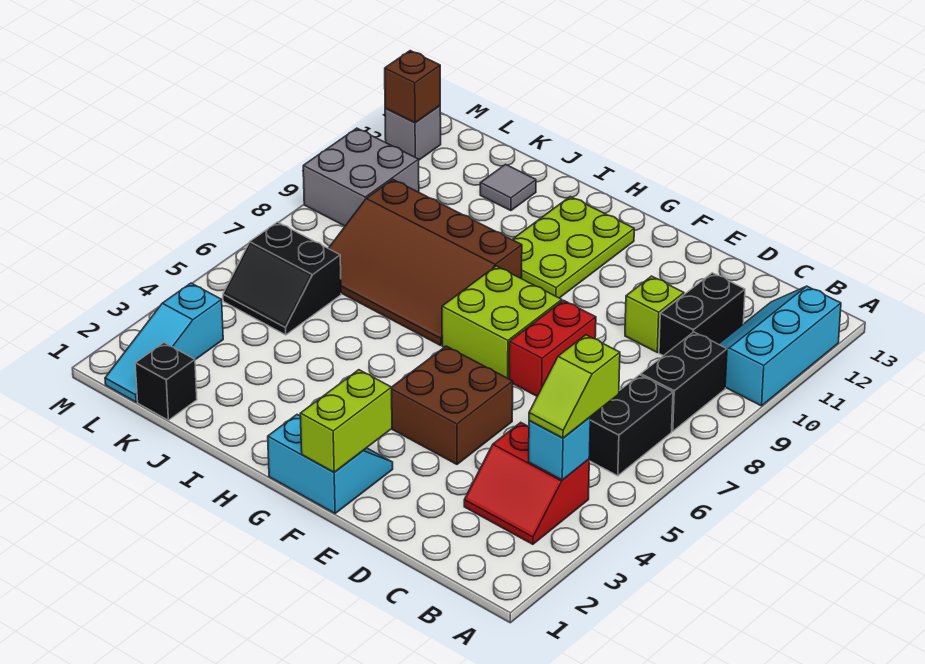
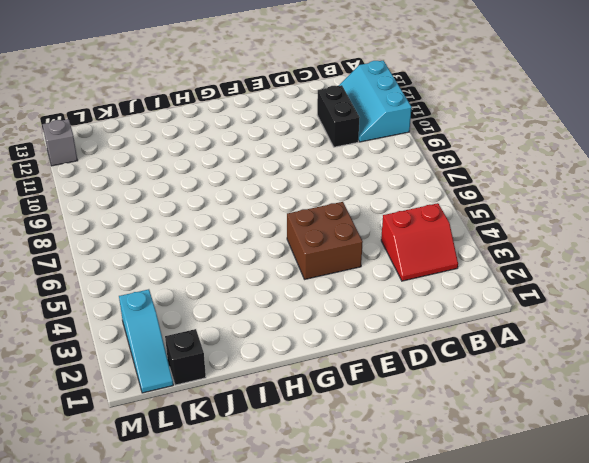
none -> black brick B6:B7 level 1
none -> black brick B8:B9 level 1
none -> lime brick D10 level 1

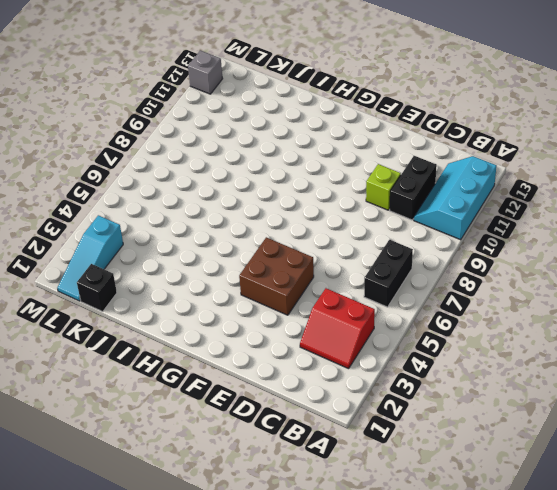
none -> black brick B8:B9 level 1
none -> red brick E7:E8 level 1
none -> cyan slope F1:G2 level 1 top 1

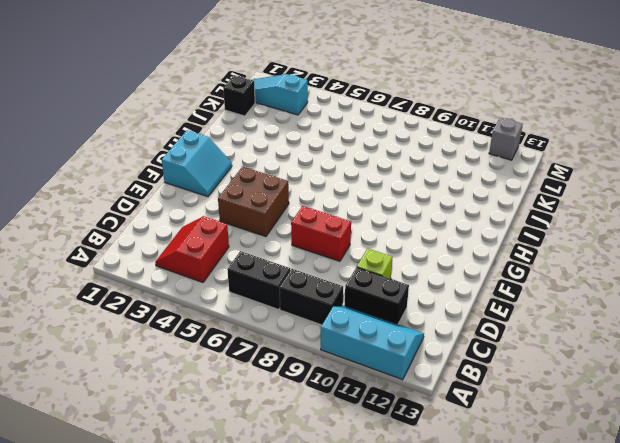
none -> lime brick F7:G8 level 1
none -> lime plate G10:H12 level 1
none -> brown slope H7:K9 level 1 top 9

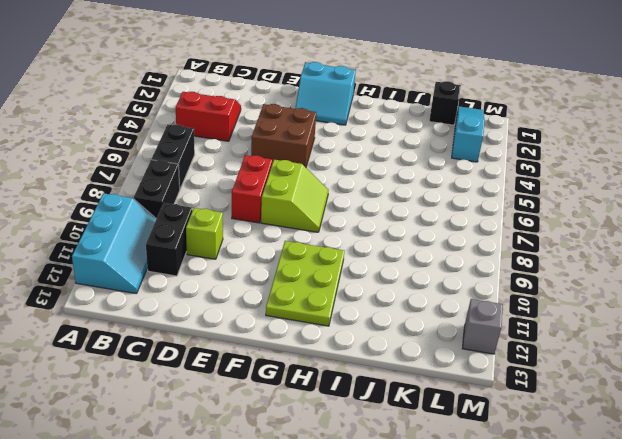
lime slope F7:G8 level 1 top F -> lime brick F7:G8 level 1
none -> brown slope H7:K9 level 1 top 9
none -> grey tile J12 level 1
none -> black slope K5:L6 level 1 top 6

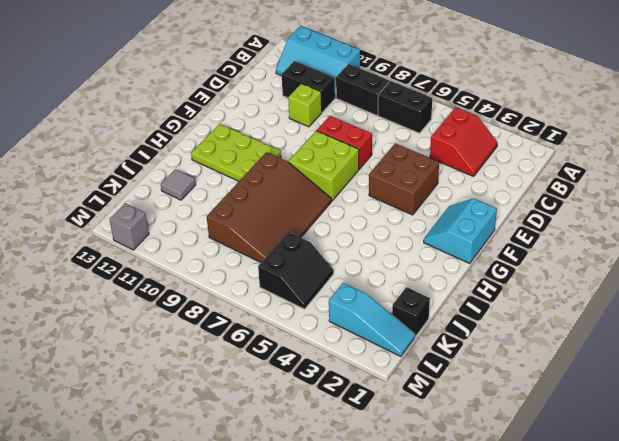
none -> grey brick L9:M10 level 1
none -> cyan brick B4 level 2
none -> lime brick F1:F2 level 2

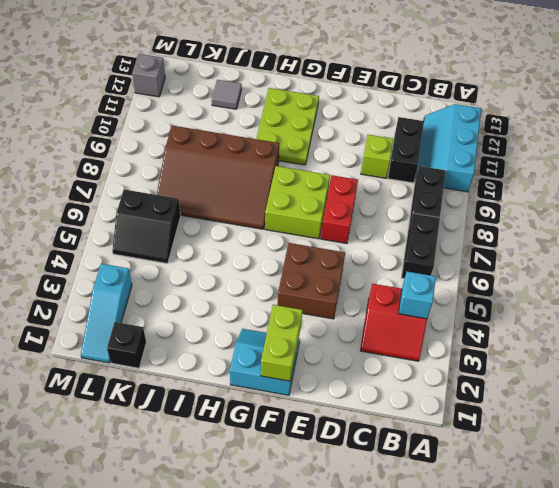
none -> grey brick L9:M10 level 1
none -> brown brick M12 level 2
none -> lime slope B4:B5 level 3 top 5

